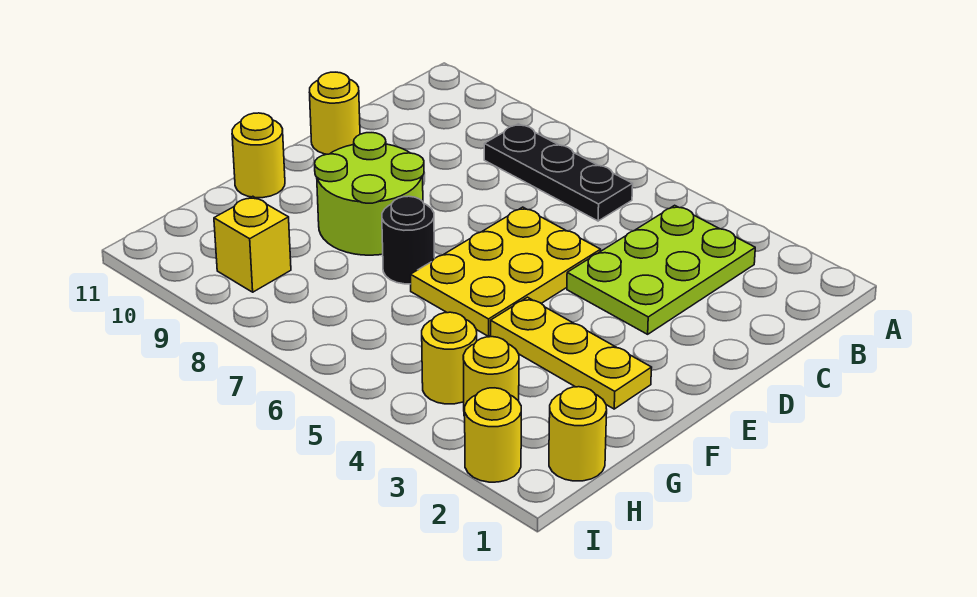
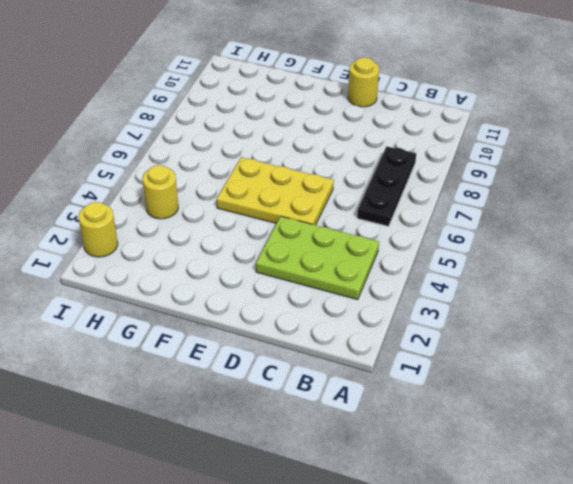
none -> lime round brick E8:F9 level 1
none -> yellow plate F2:F4 level 1
none -> black round brick F7 level 1

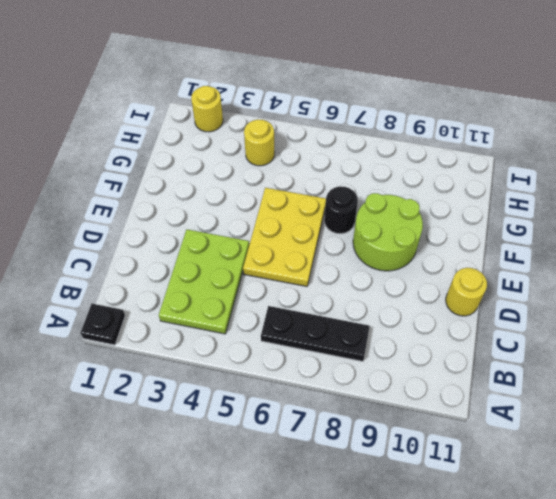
black plate A1 level 1 -> none
none -> yellow plate F2:F4 level 1
none -> yellow round brick F11 level 1
none -> yellow round brick H1 level 1

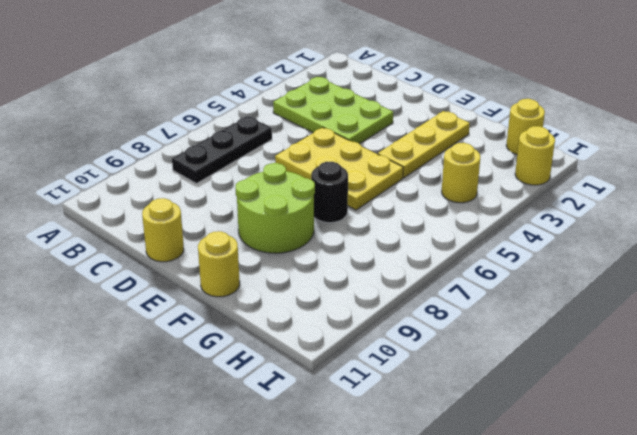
none -> yellow round brick H3 level 1
none -> yellow brick H9 level 1

